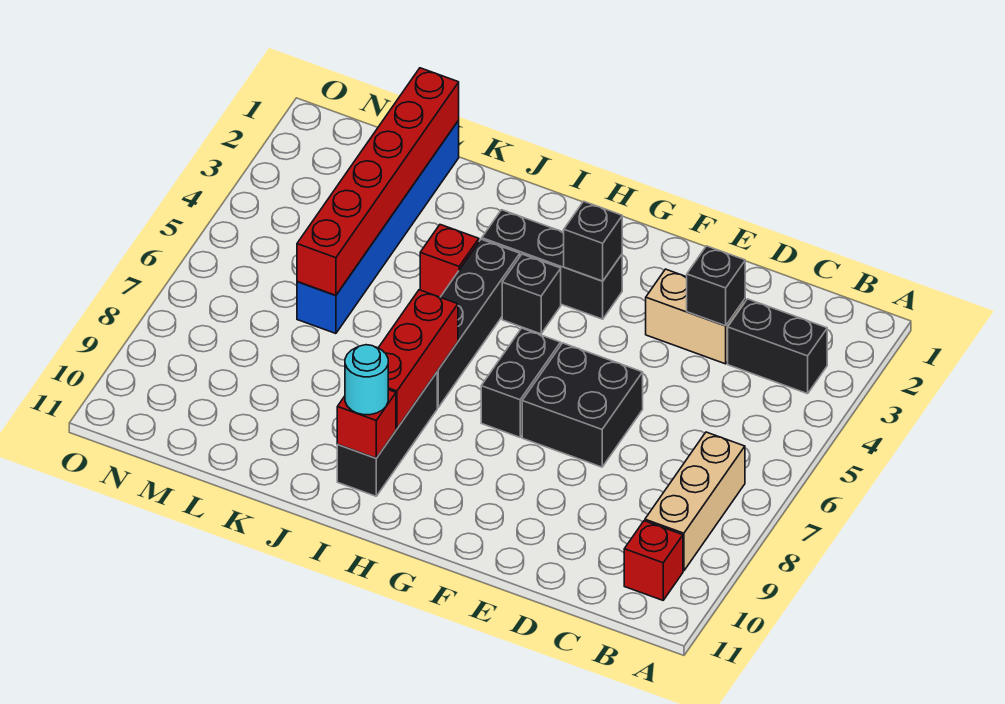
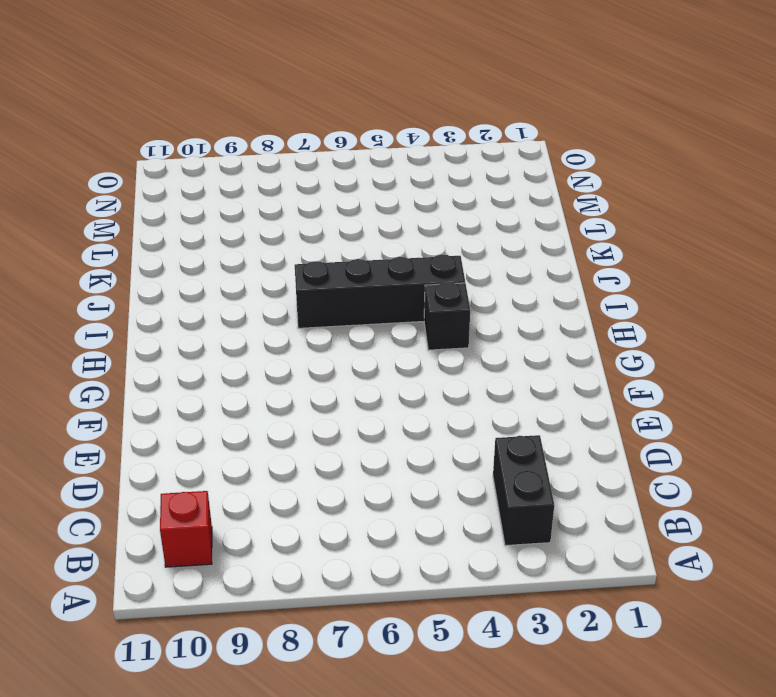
none -> tan brick B7:B9 level 1
none -> tan brick D3:E3 level 1
none -> black brick E6:F7 level 1

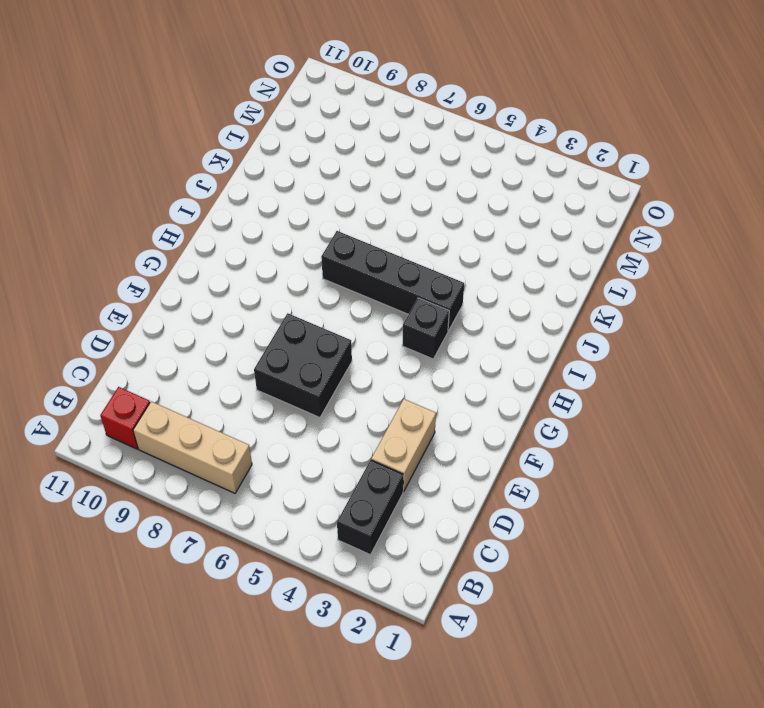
none -> black brick G3:I3 level 1
none -> black brick G6:G7 level 1
none -> black brick I8:I10 level 1

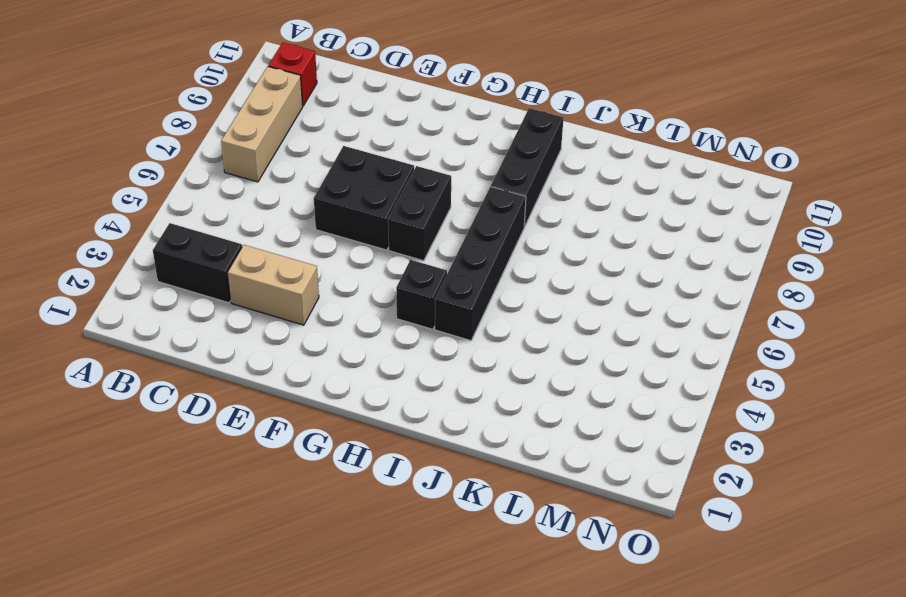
none -> black brick G3:I3 level 1
none -> red brick J4 level 1
none -> blue brick L1:L6 level 1

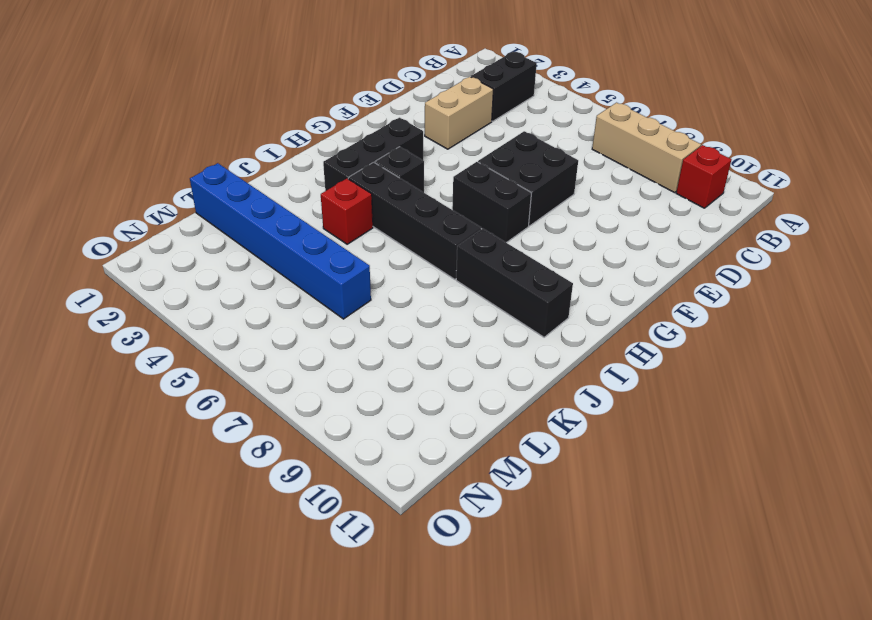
none -> black brick D3 level 2
none -> black brick G3 level 2
none -> red brick I7:I9 level 2

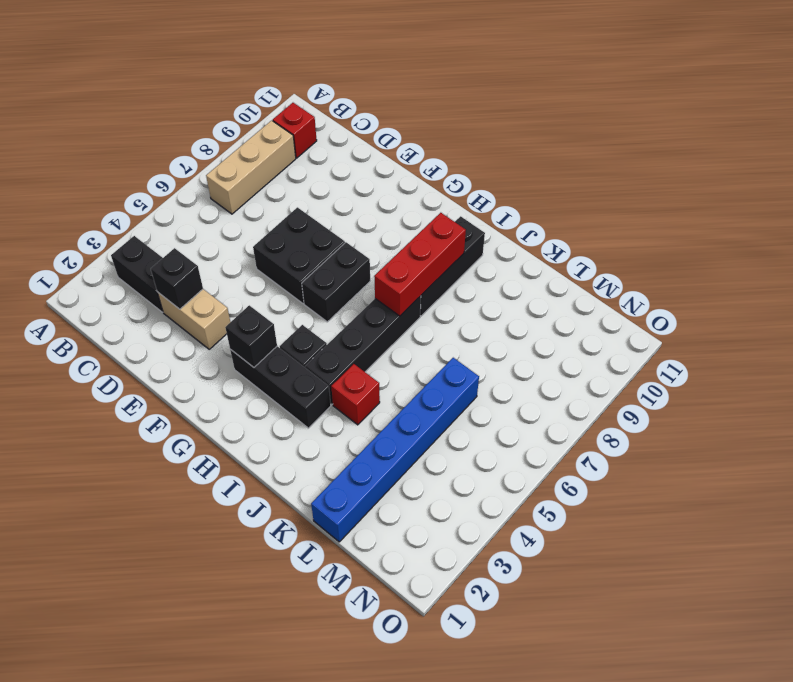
none -> red brick I10 level 2
none -> red brick L1:L6 level 2
none -> cyan round brick I10 level 3

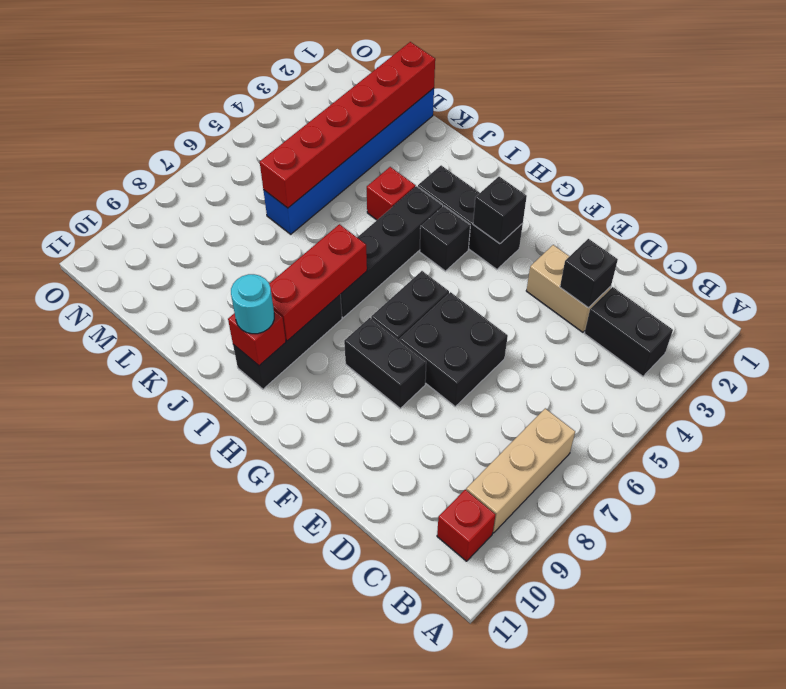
black brick F8:G8 level 1 -> none

